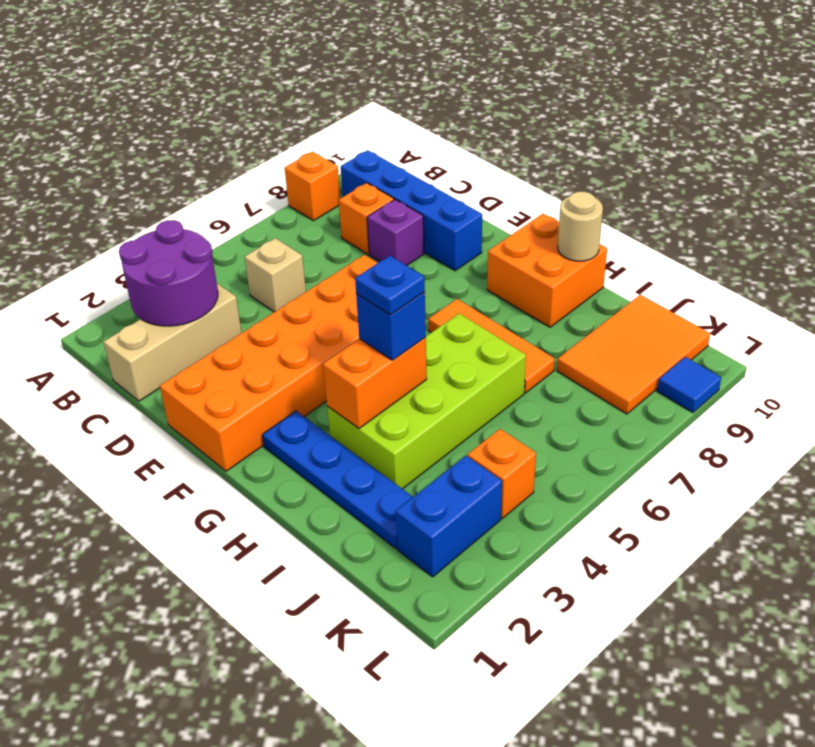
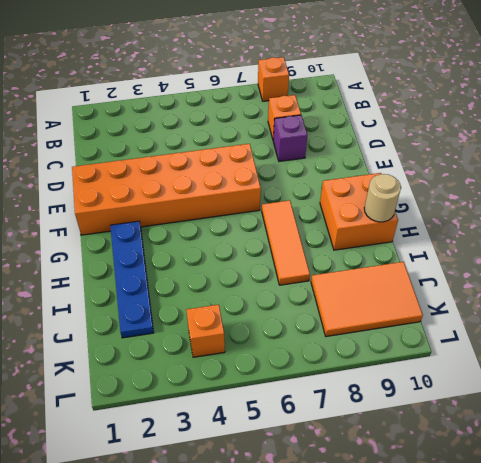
none -> blue brick B9:E9 level 1
none -> tan brick C1:C3 level 1
none -> tan brick C5 level 1

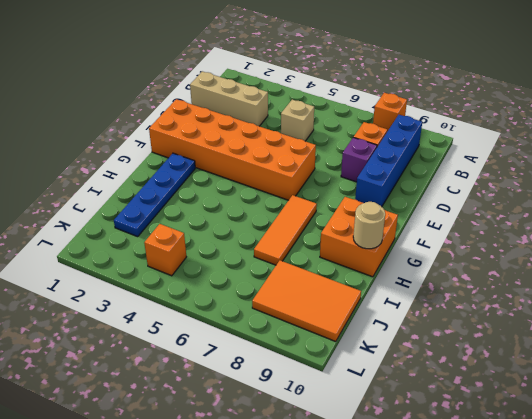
none -> lime brick H3:I6 level 1
none -> blue brick K2:K3 level 1
none -> blue tile L9 level 1

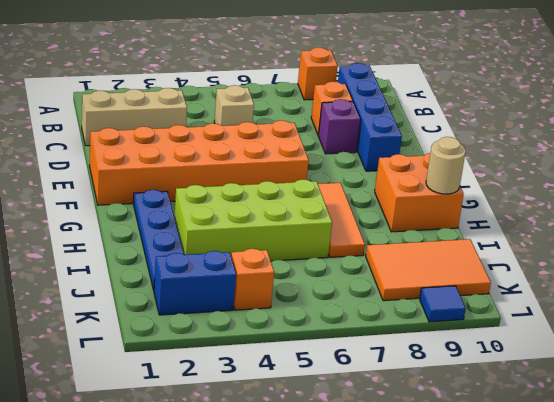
none -> purple round brick B2:C3 level 2
none -> orange brick H3:H4 level 2
none -> blue brick H4 level 3

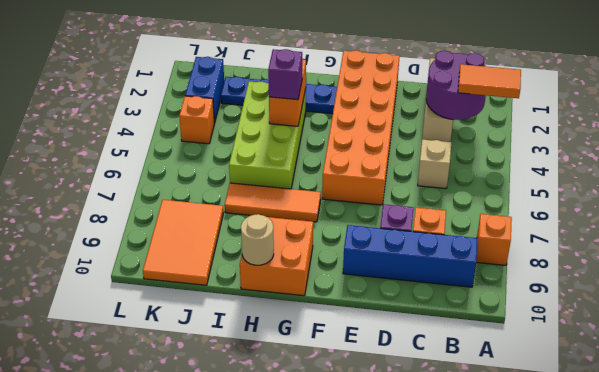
orange tile A3:B3 level 3 -> none
purple brick H4 level 3 -> blue brick H4 level 3
none -> blue tile L9 level 1
none -> blue plate H4 level 4

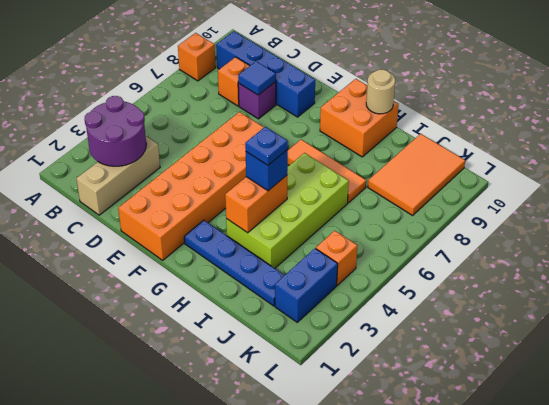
blue tile D8 level 2 -> blue tile L9 level 1
none -> tan brick C5 level 1

